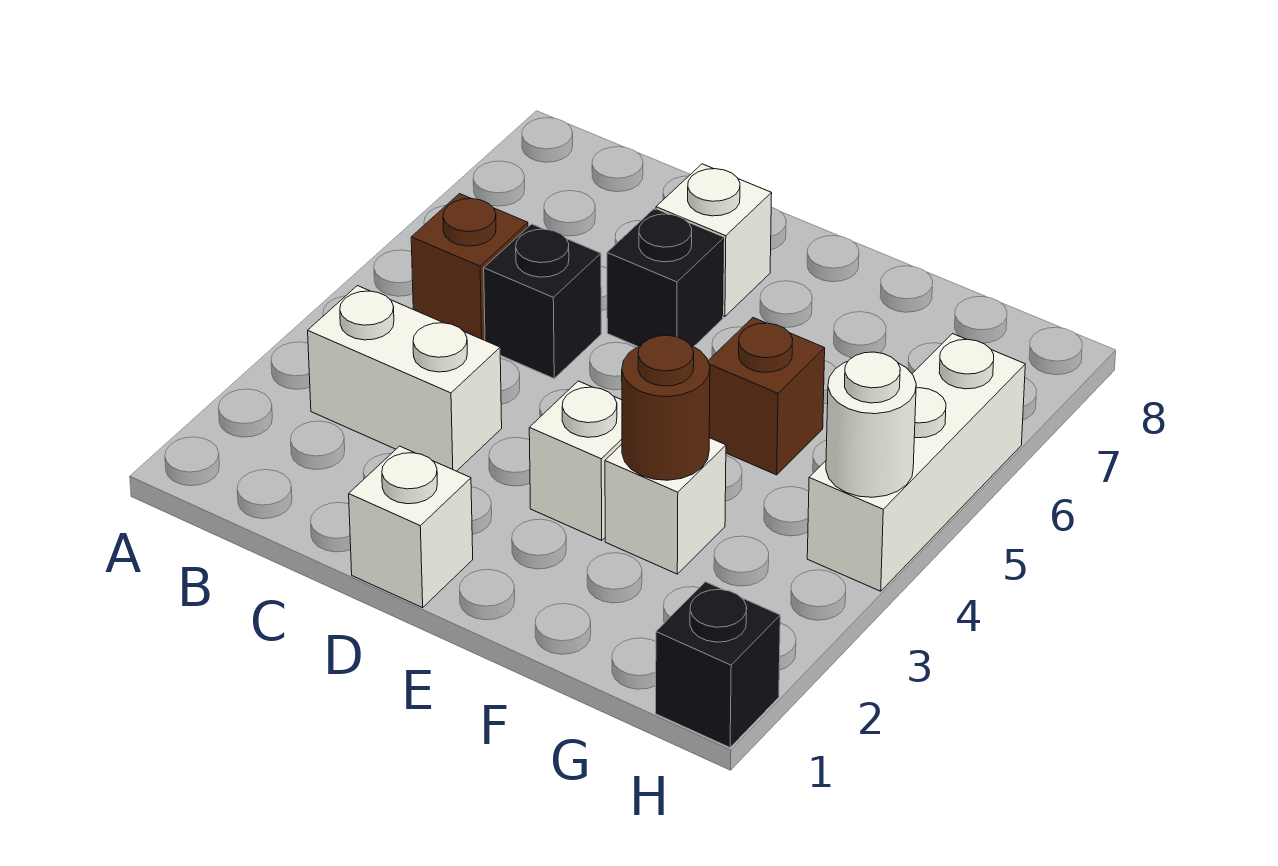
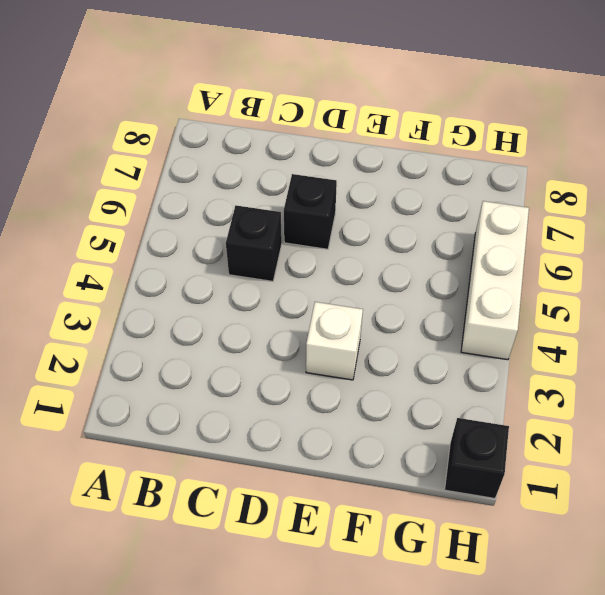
none -> white brick B3:C3 level 1
none -> brown brick B5 level 1
none -> white brick D1 level 1

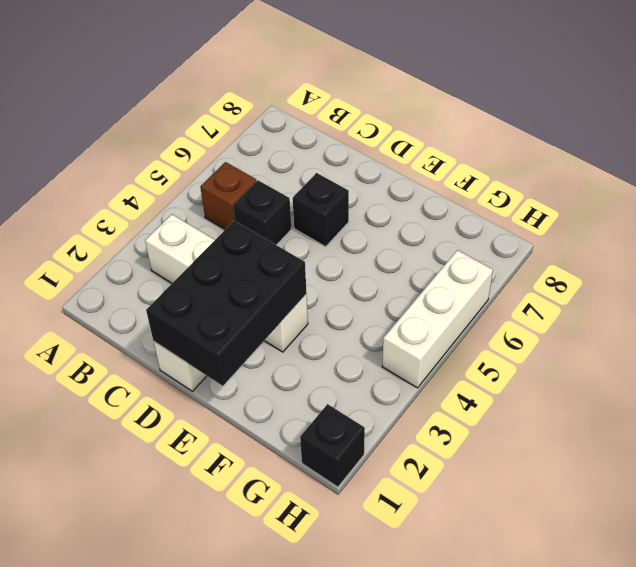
black brick D1:E3 level 2 -> none
none -> white brick D7 level 1
none -> white brick F3 level 1
none -> brown brick F5 level 1

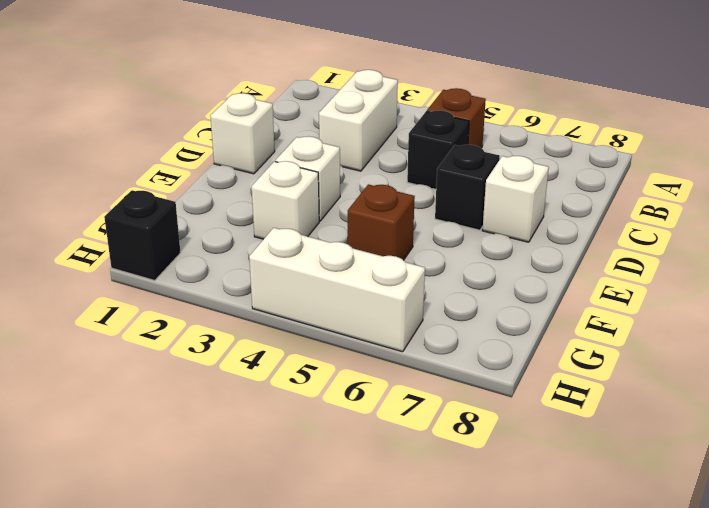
none -> brown round brick F3 level 2
none -> white round brick H4 level 2

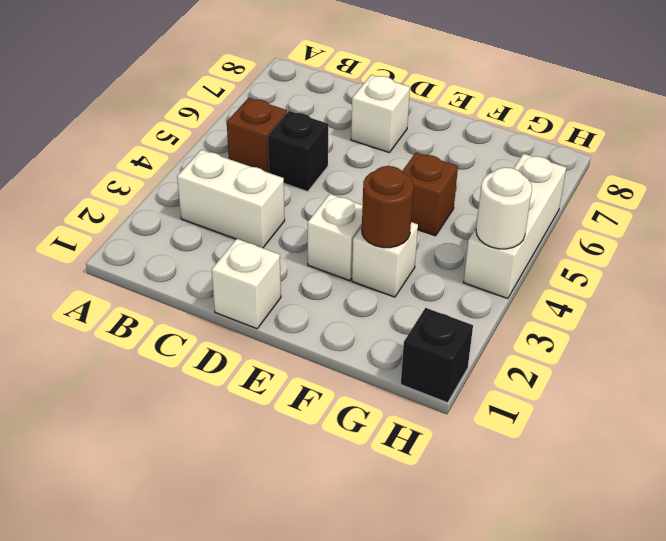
none -> black brick D6 level 1

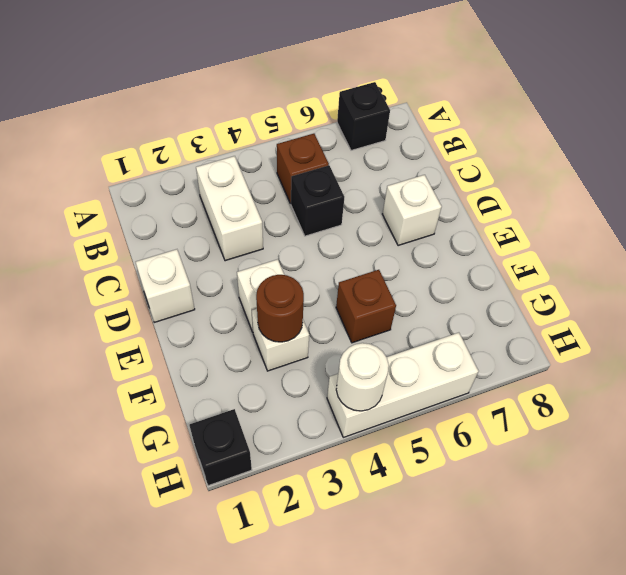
black brick A7 level 1 -> black brick D6 level 1

